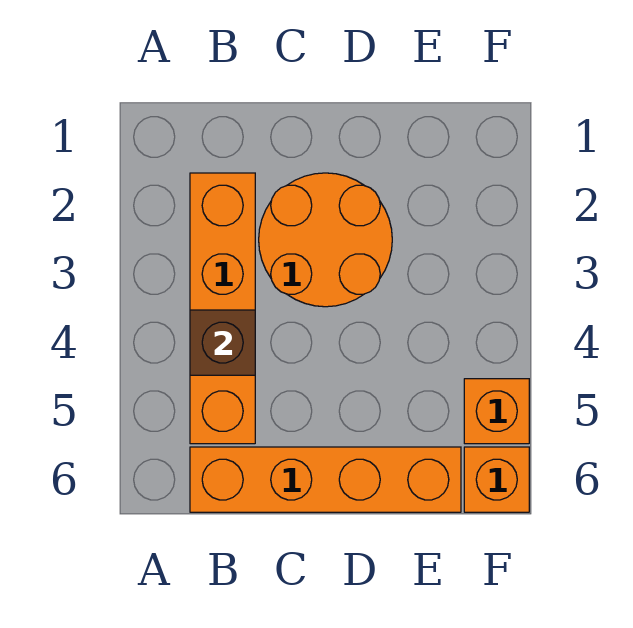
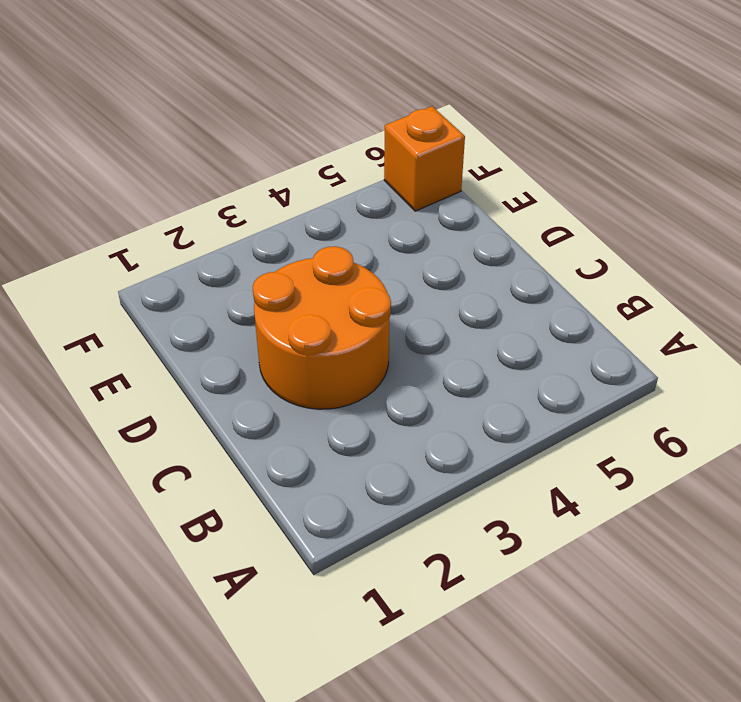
none -> orange brick B2:B5 level 1
none -> orange brick B6:E6 level 1

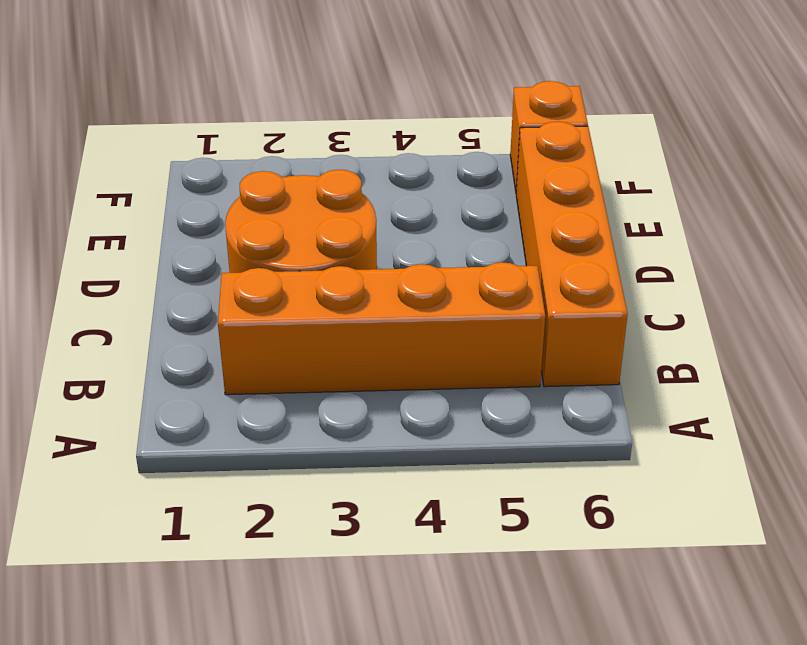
none -> orange brick F5 level 1
none -> brown brick B4 level 2

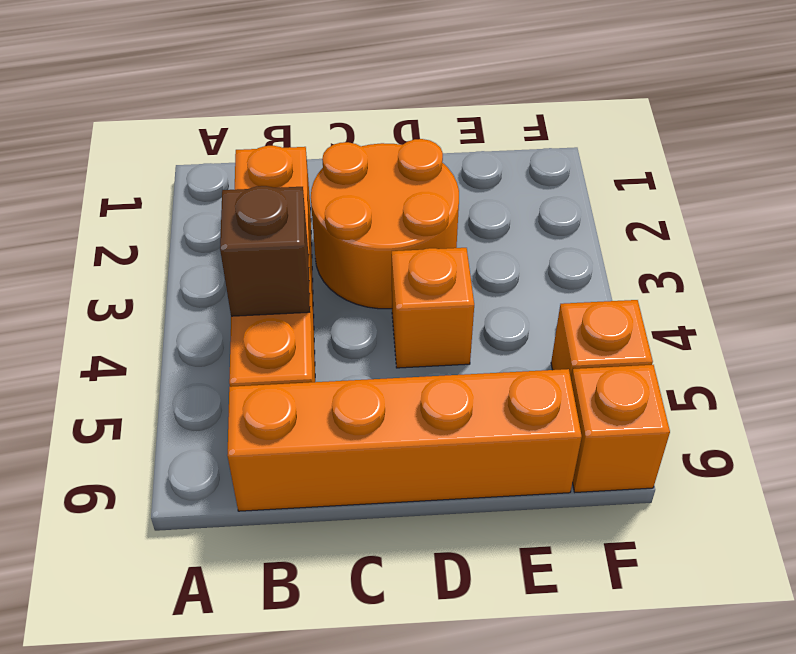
orange brick D4 level 1 -> none

